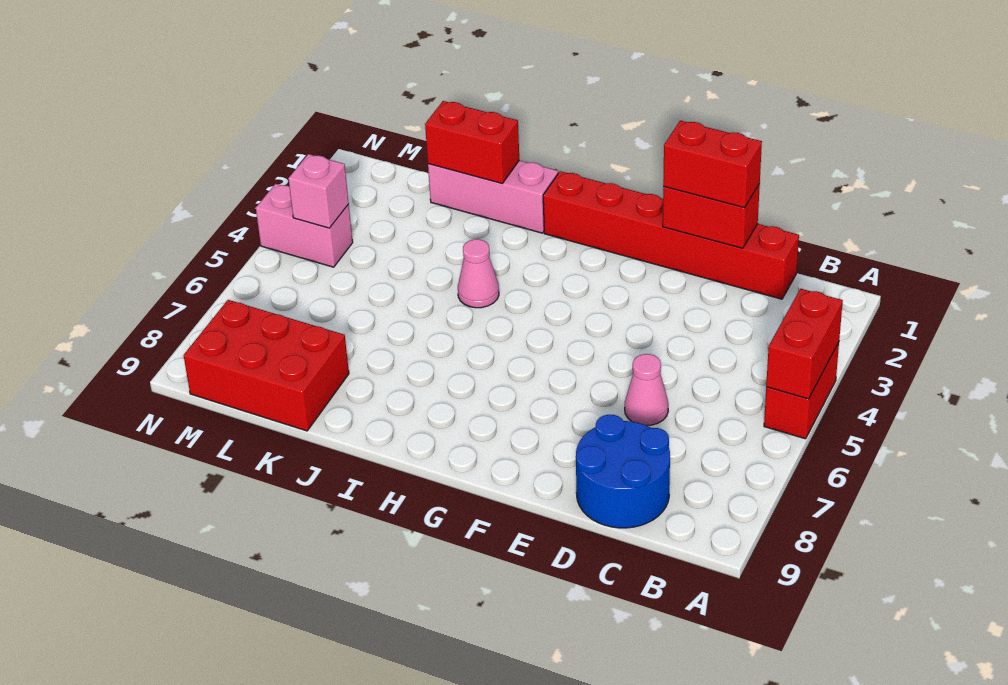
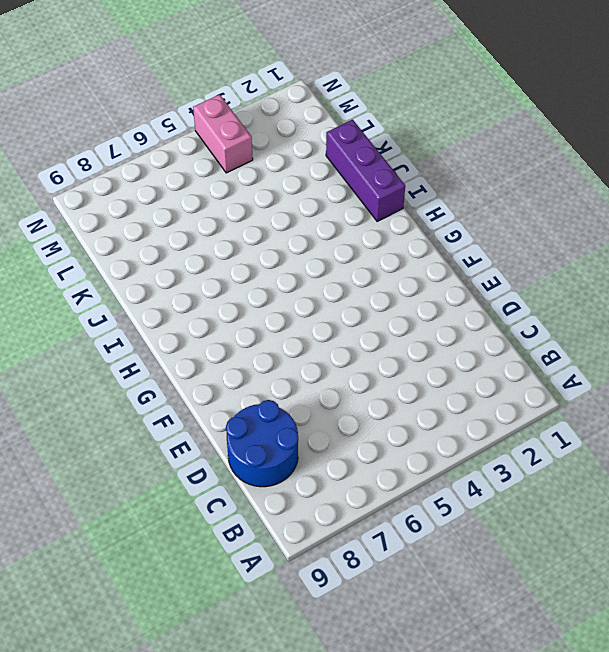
purple brick I1:K1 level 1 -> pink brick I1:K1 level 1
none -> red brick A4:A5 level 1
none -> red brick C1:H1 level 1
none -> pink cone D6 level 1

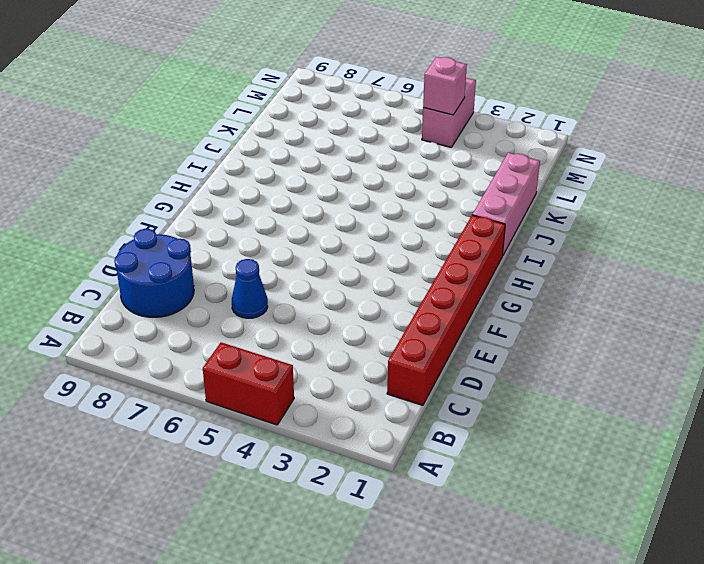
blue cone D6 level 1 -> pink cone D6 level 1
none -> pink cone I4 level 1
none -> red brick K8:M9 level 1
none -> red brick A4:A5 level 2

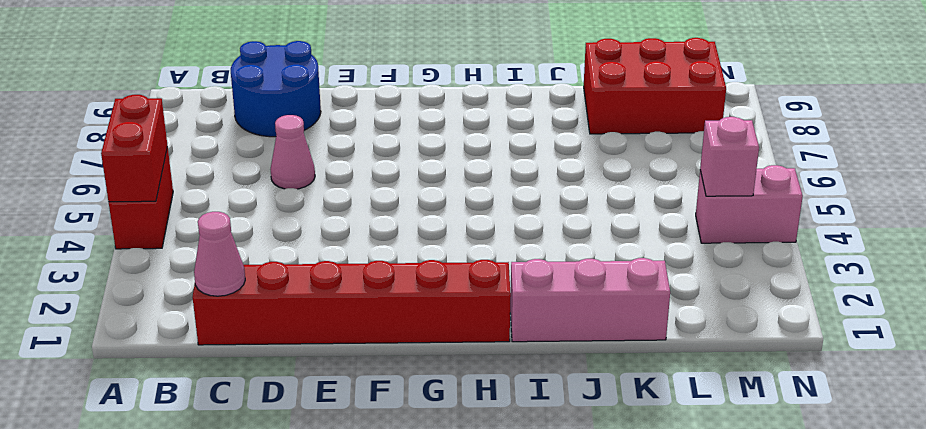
pink cone C1 level 2 -> pink cone I4 level 1
none -> red brick D1:E1 level 2
none -> red brick J1:K1 level 2
none -> red brick D1:E1 level 3

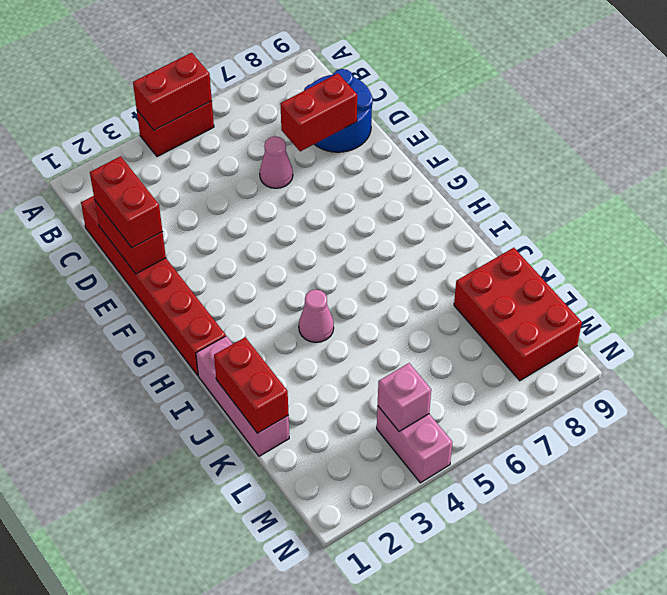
red brick D7:D8 level 2 -> none

